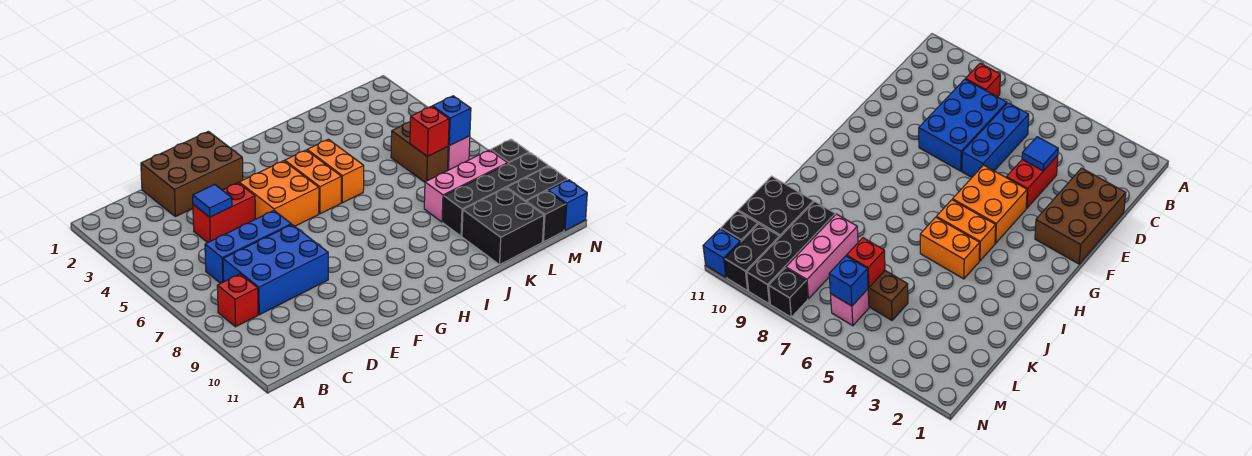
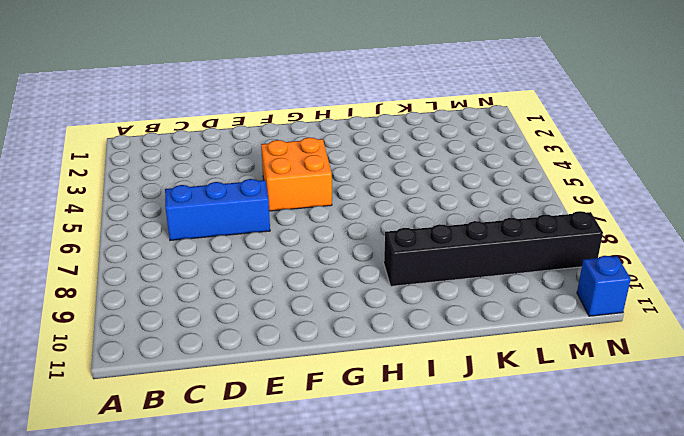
black brick I9:N9 level 1 -> black brick K9:N9 level 1
none -> red brick B8 level 1
none -> blue brick C7:E8 level 1
none -> brown brick D1:F2 level 1

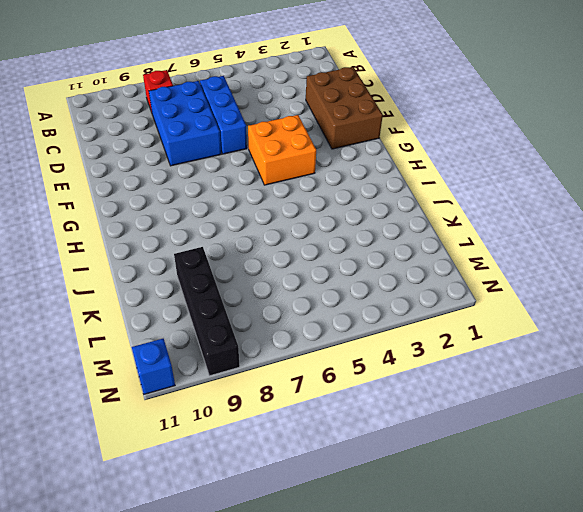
none -> red brick D4:E4 level 1
none -> orange brick H4:H5 level 1
none -> orange brick I4:I5 level 1

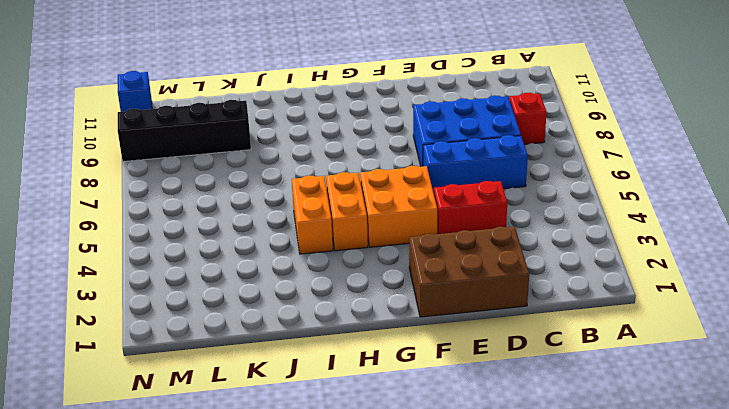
none -> pink brick K8:M8 level 1
none -> black brick K10:L11 level 1
none -> brown brick L5:L6 level 1

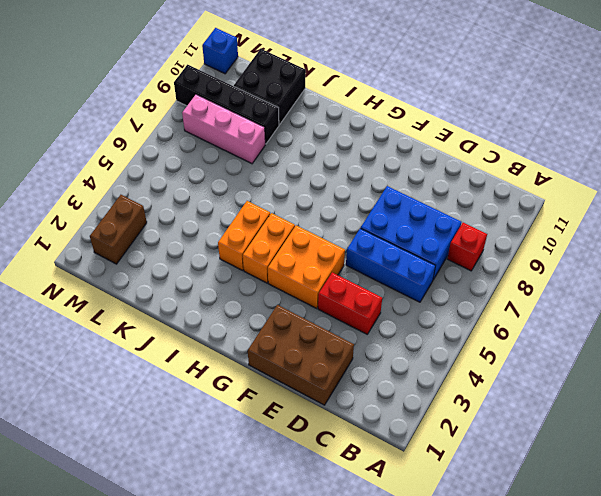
brown brick M2:M3 level 1 -> brown brick L5:L6 level 1
none -> pink brick M6 level 1
none -> black brick M10:N10 level 1
none -> black brick M11 level 1

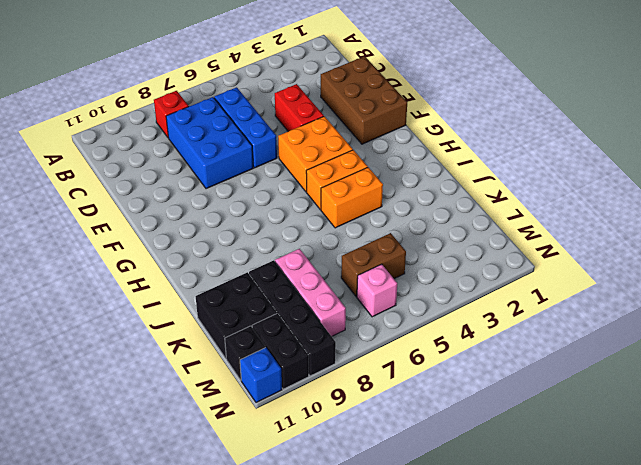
none -> black brick N8 level 1
none -> blue tile D4 level 2
none -> red brick L6 level 2

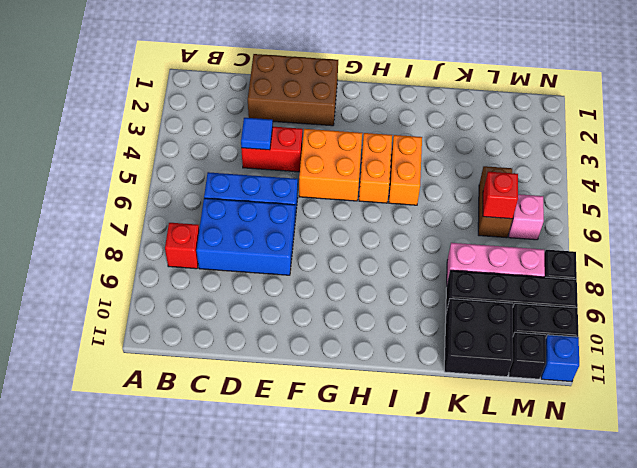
none -> blue brick M6 level 2

